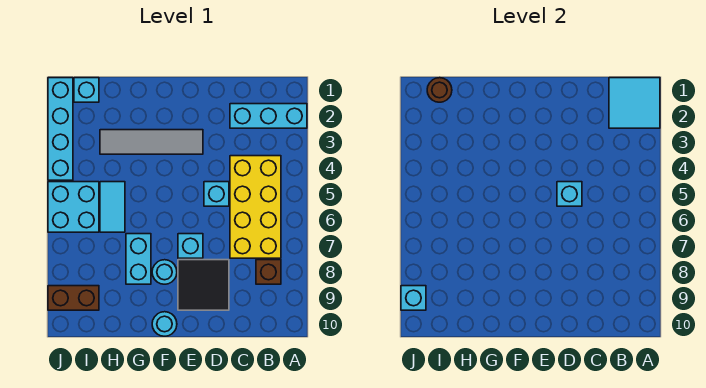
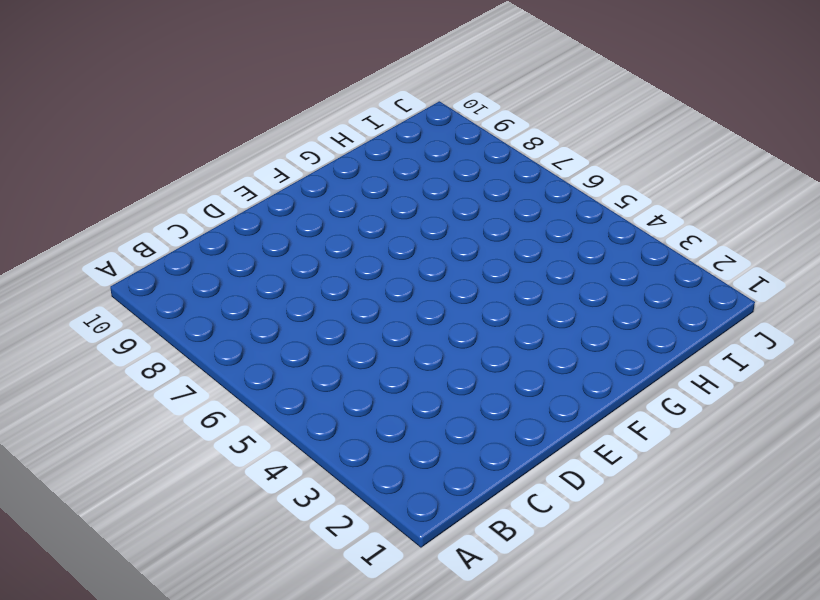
none -> cyan brick A2:C2 level 1
none -> yellow brick B4:C7 level 1
none -> brown brick B8 level 1

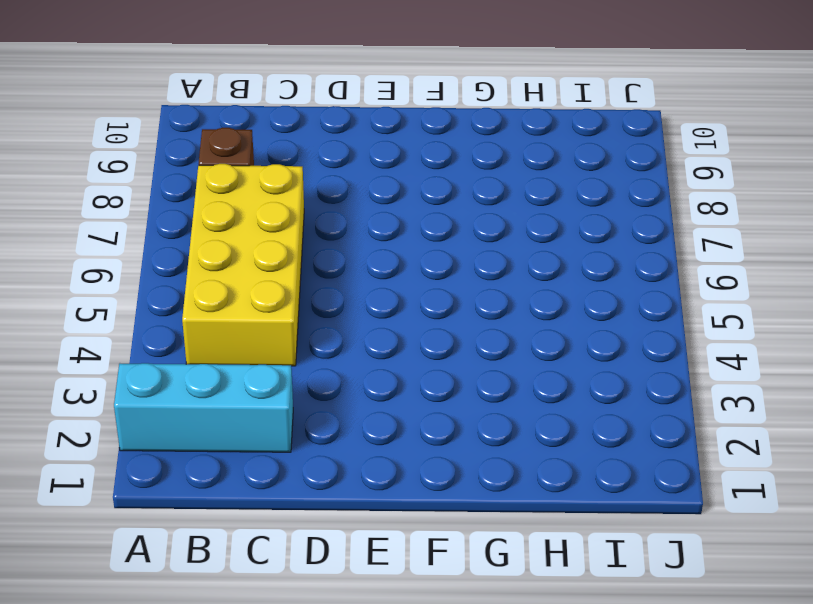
none -> cyan brick D5 level 1
none -> black tile D8:E9 level 1
none -> grey tile E3:H3 level 1

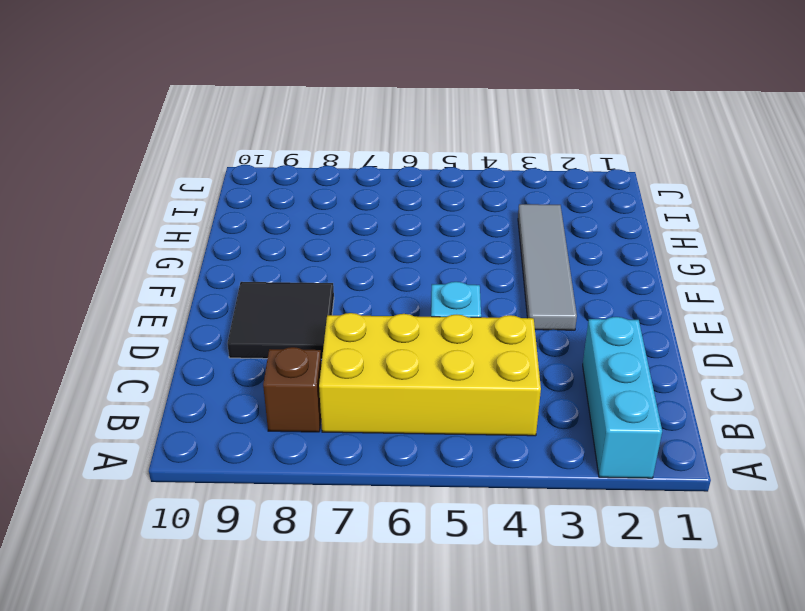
none -> cyan brick E7 level 1
none -> cyan round brick F8 level 1
none -> cyan round brick F10 level 1

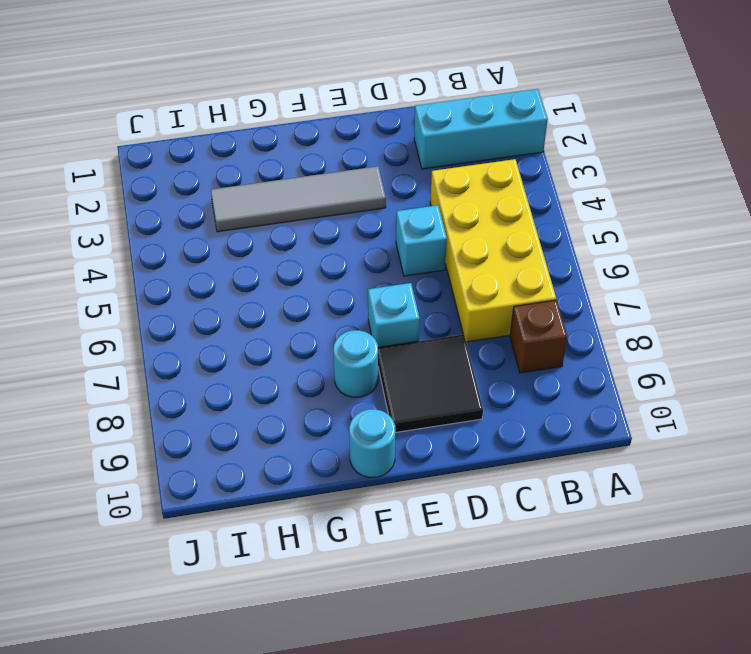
none -> cyan brick G7:G8 level 1
none -> cyan tile H5:H6 level 1
none -> cyan brick I1 level 1

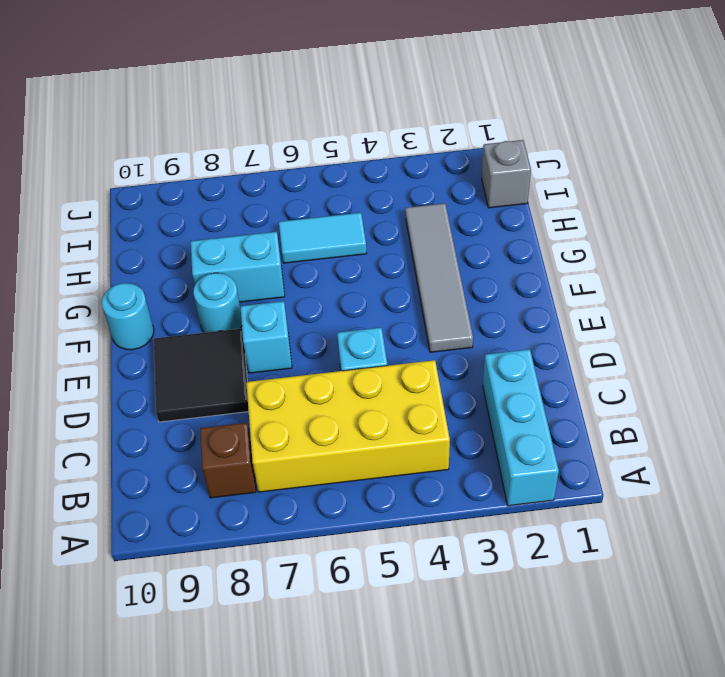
grey brick I1 level 1 -> cyan brick I1 level 1
none -> cyan brick I5:J6 level 1
none -> brown brick I9:J9 level 1
none -> cyan brick J1:J4 level 1

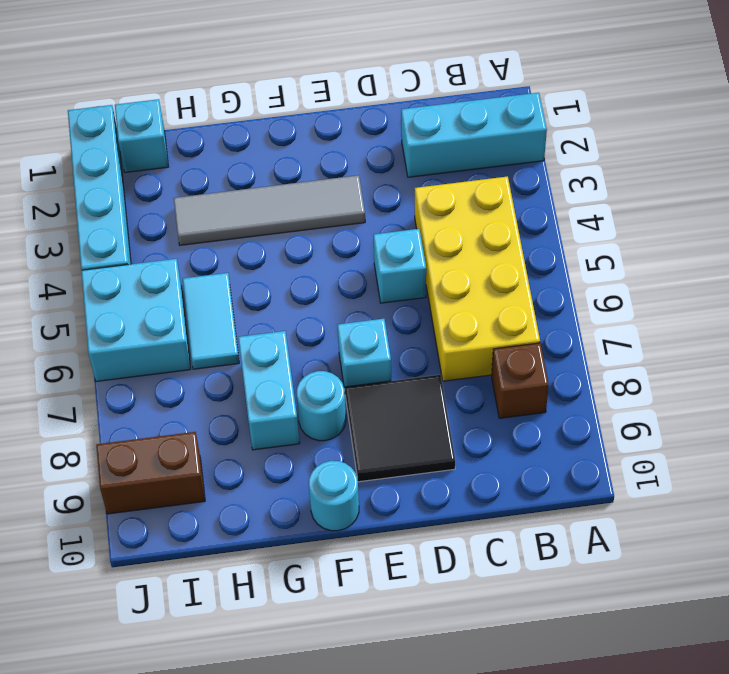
none -> cyan tile A1:B2 level 2
none -> cyan brick D5 level 2
none -> brown round brick I1 level 2

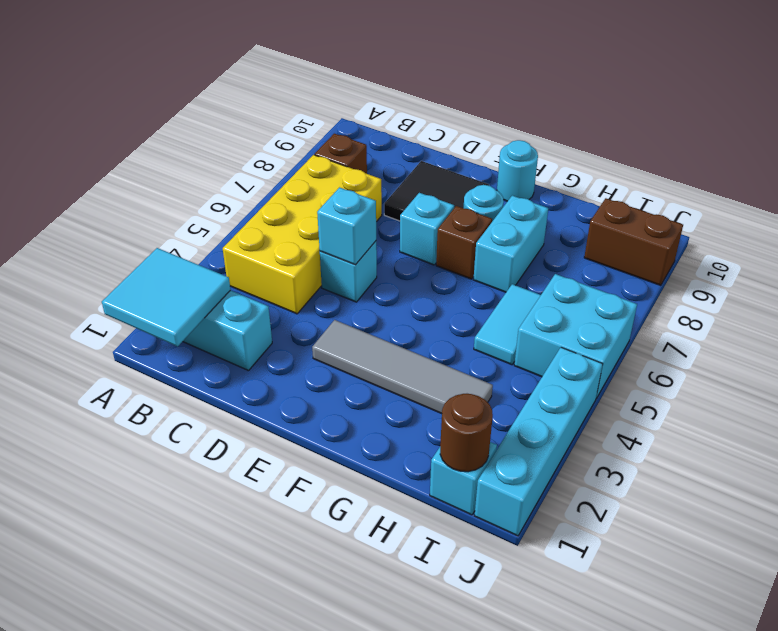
brown brick F7 level 1 -> none
none -> cyan brick J9 level 2

